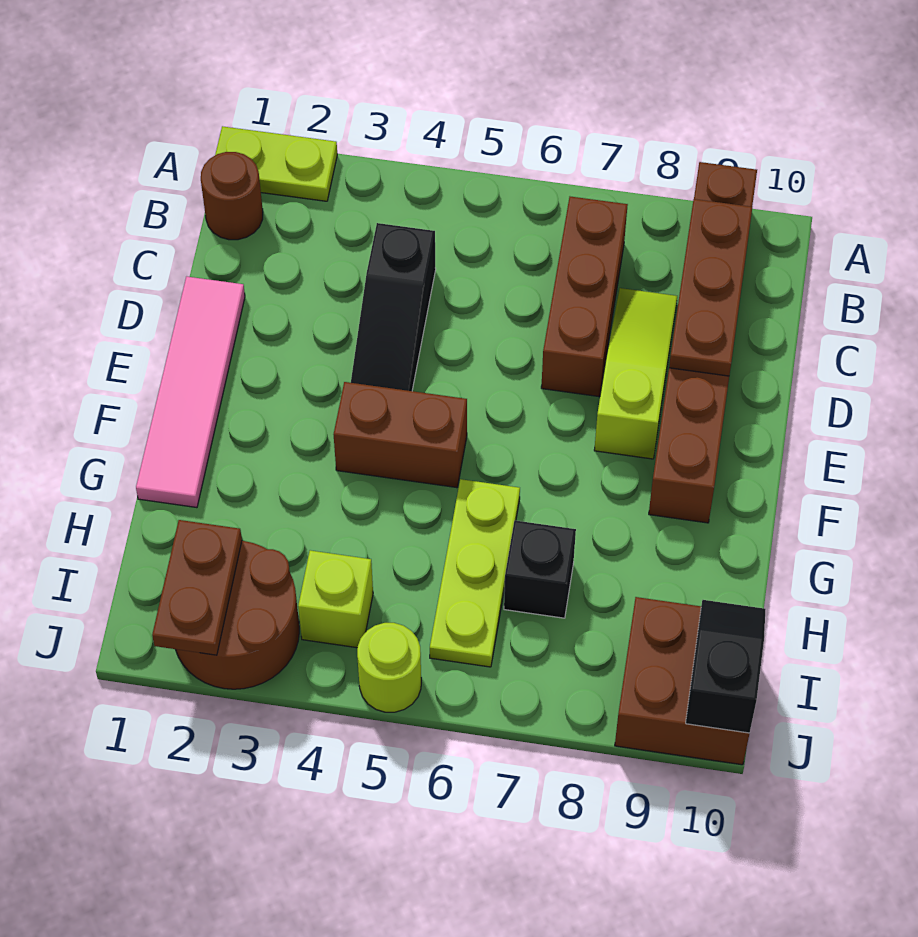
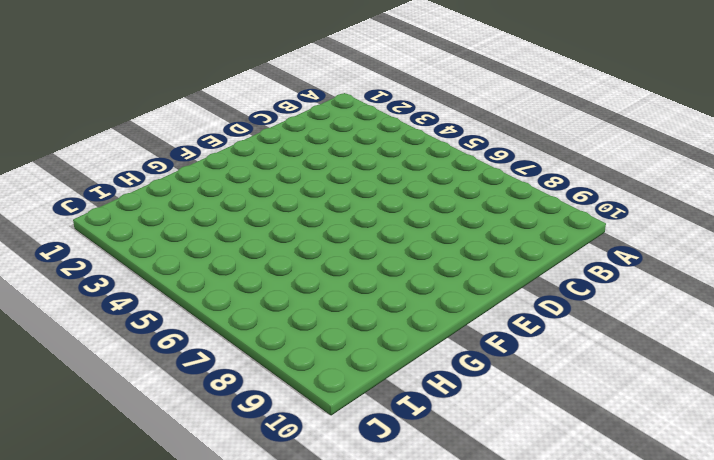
none -> lime plate A1:A2 level 1
none -> brown brick A9:F9 level 1
none -> brown round brick B1 level 1

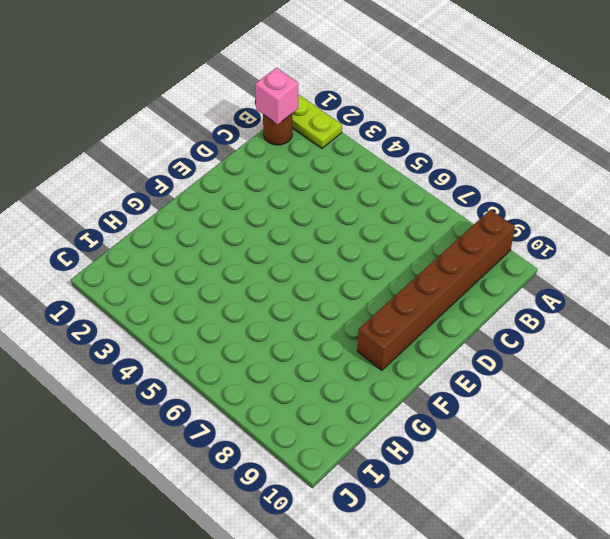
pink brick B1 level 2 -> none
none -> brown brick B7:D7 level 1
none -> black slope C4:E4 level 1 top C
none -> lime slope C8:E8 level 1 top E

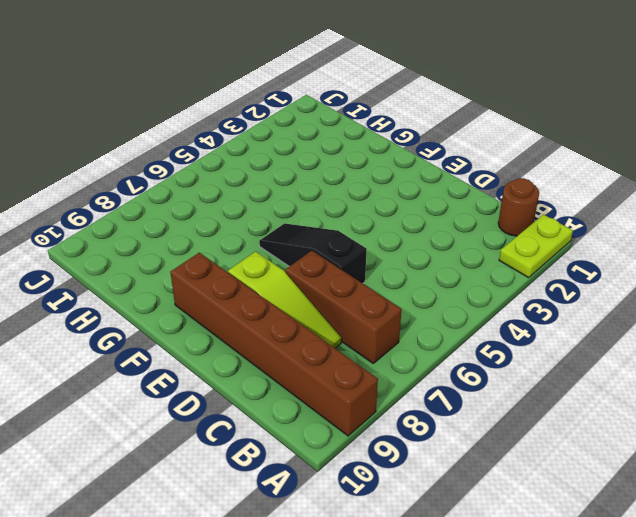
black slope D6:F6 level 1 top D -> black slope C4:E4 level 1 top C
none -> pink tile D1:G1 level 1
none -> brown brick F4:F5 level 1
none -> lime plate G6:I6 level 1

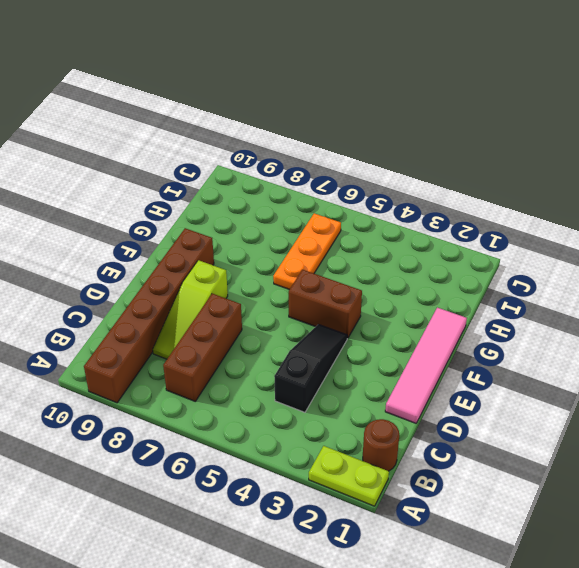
orange plate G6:I6 level 1 -> lime plate G6:I6 level 1
none -> black brick H7 level 1
none -> brown round brick I2:J3 level 1
none -> lime brick I4 level 1

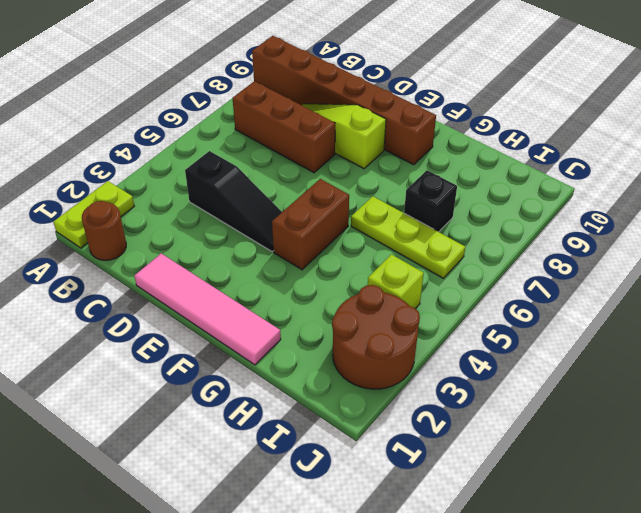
none -> brown brick I9:J10 level 1
none -> lime round brick J5 level 1
none -> brown plate B9:D9 level 2

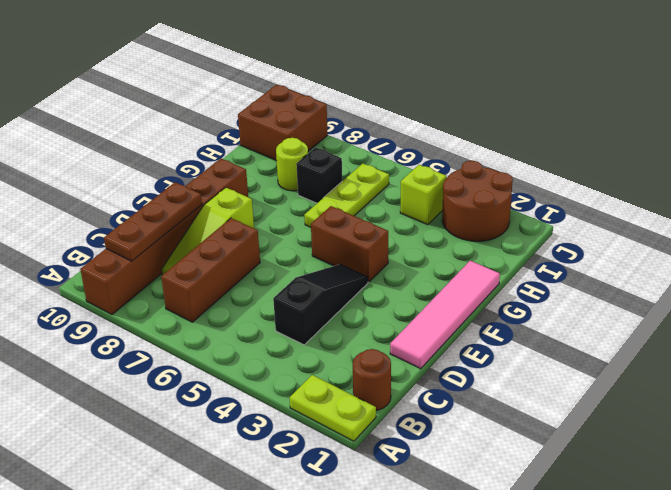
lime round brick H8 level 1 -> lime round brick J5 level 1
none -> brown plate I2:J2 level 2
none -> black slope I10:J10 level 2 top J

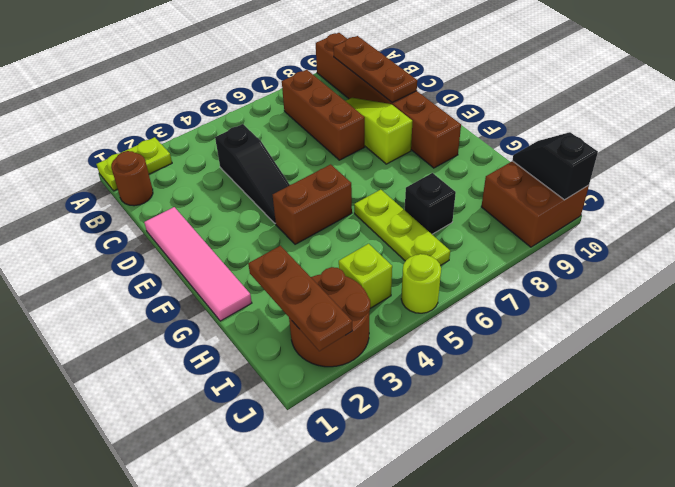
brown plate H2:J2 level 2 -> brown plate I2:J2 level 2

